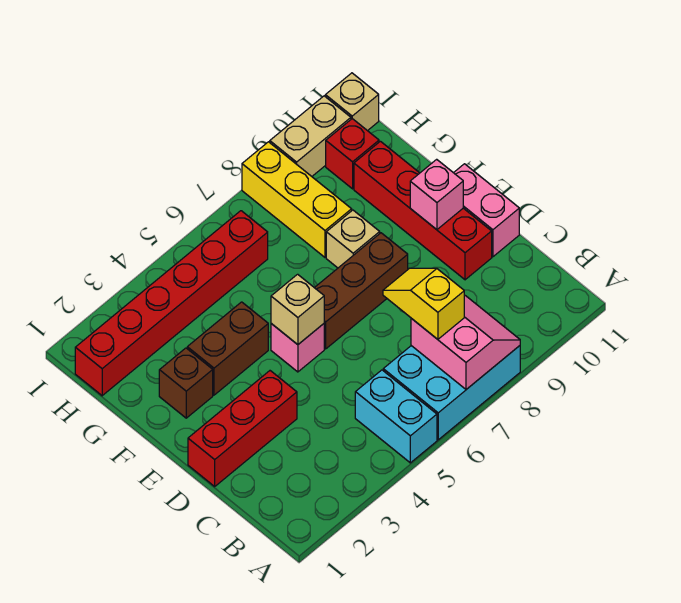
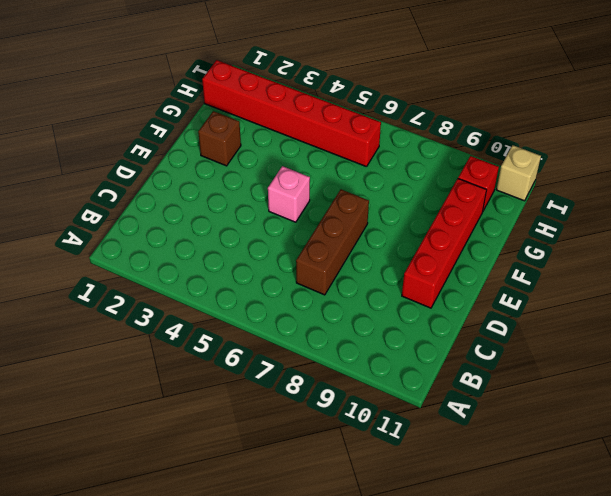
brown brick C7:E7 level 1 -> brown brick E6:E8 level 1
none -> cyan brick A5:B5 level 1
none -> cyan brick A6:B8 level 1
none -> red brick D1:D3 level 1

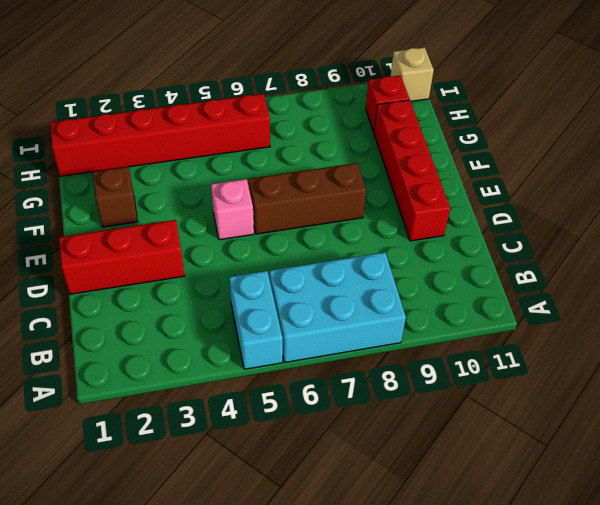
none -> pink brick D11:E11 level 1
none -> brown brick F3:F4 level 1
none -> tan brick F8 level 1

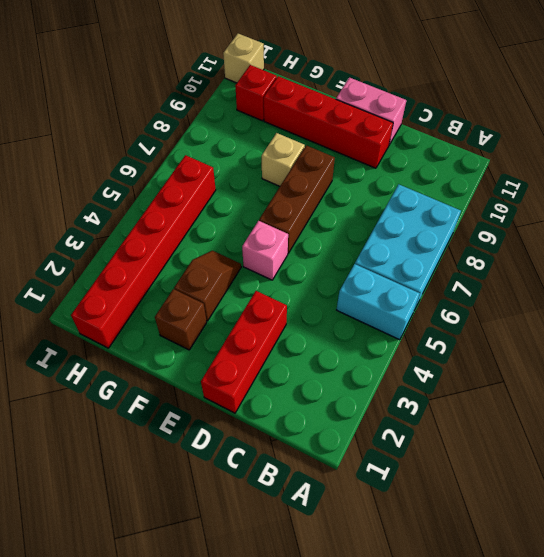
brown slope F3:F4 level 1 top 3 -> brown brick F3:F4 level 1
none -> yellow brick G8:I8 level 1
none -> tan brick I9:I10 level 1
none -> pink slope A7:B8 level 2 top 7

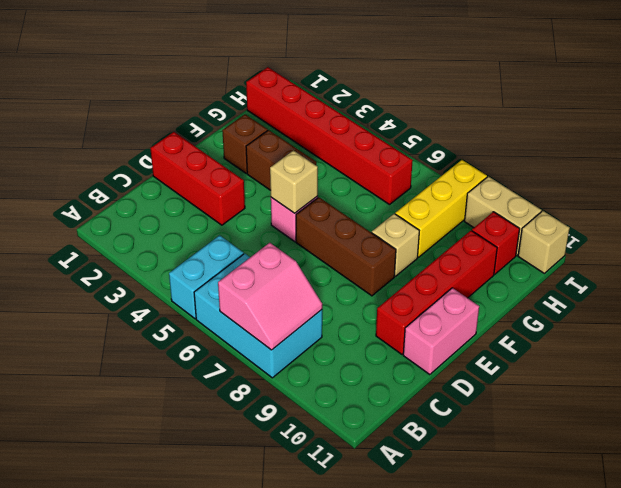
none -> pink brick E10 level 2
none -> yellow slope B7:C7 level 3 top B

